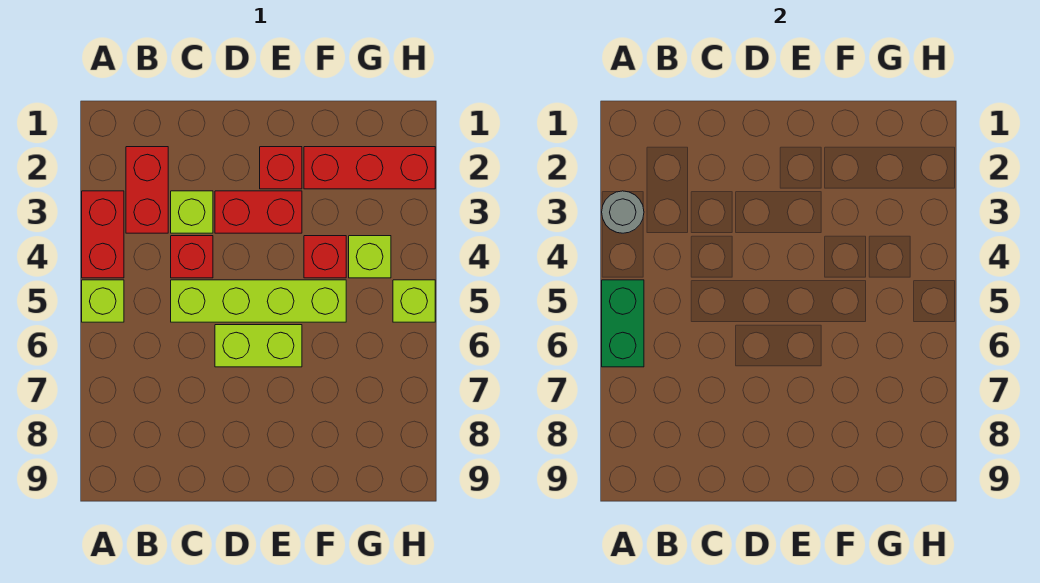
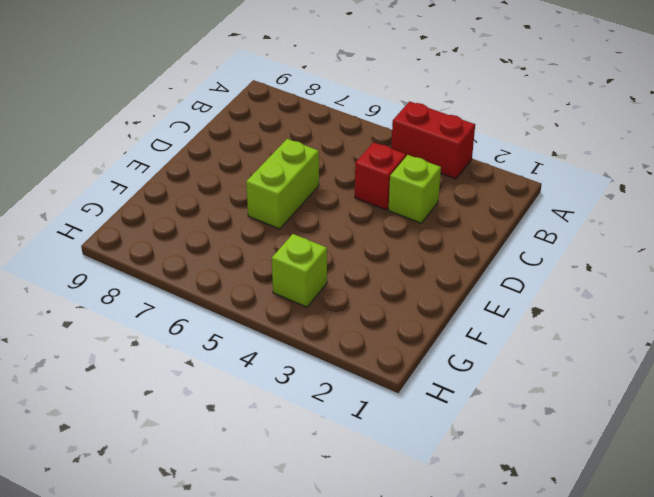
none -> lime brick A5 level 1
none -> red brick B2:B3 level 1
none -> lime brick C5:F5 level 1

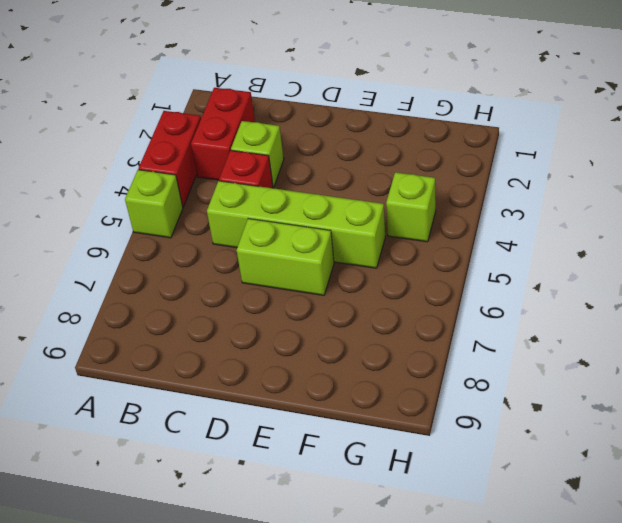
none -> red brick D3:E3 level 1
none -> red brick E2 level 1
none -> red brick F2:H2 level 1

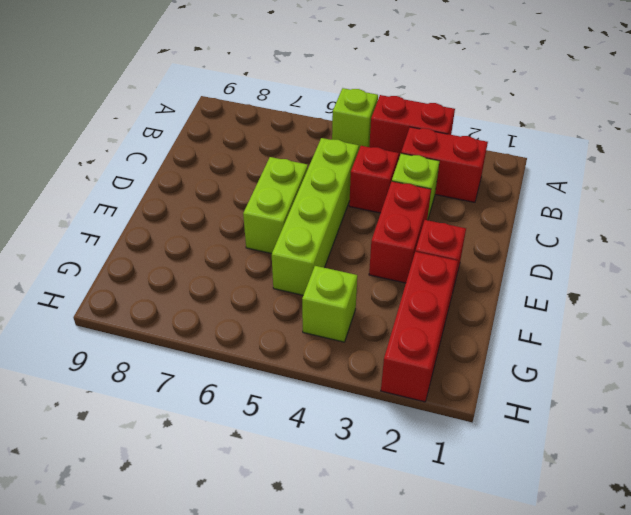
none -> red brick F4 level 1
none -> lime brick H5 level 1
none -> grey round brick A3 level 2

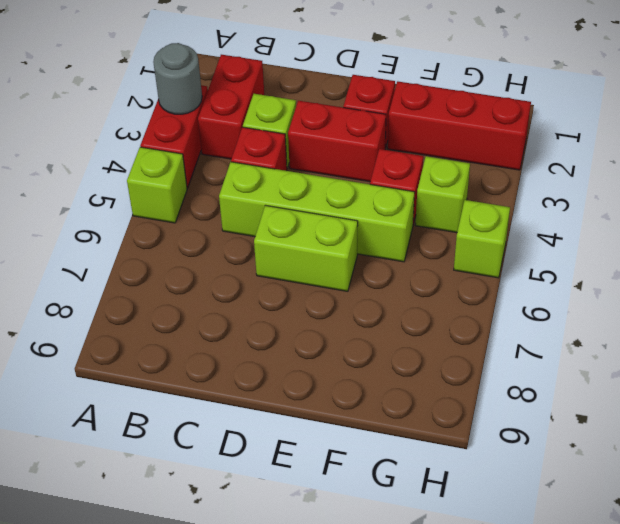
none -> green brick A5:A6 level 2

